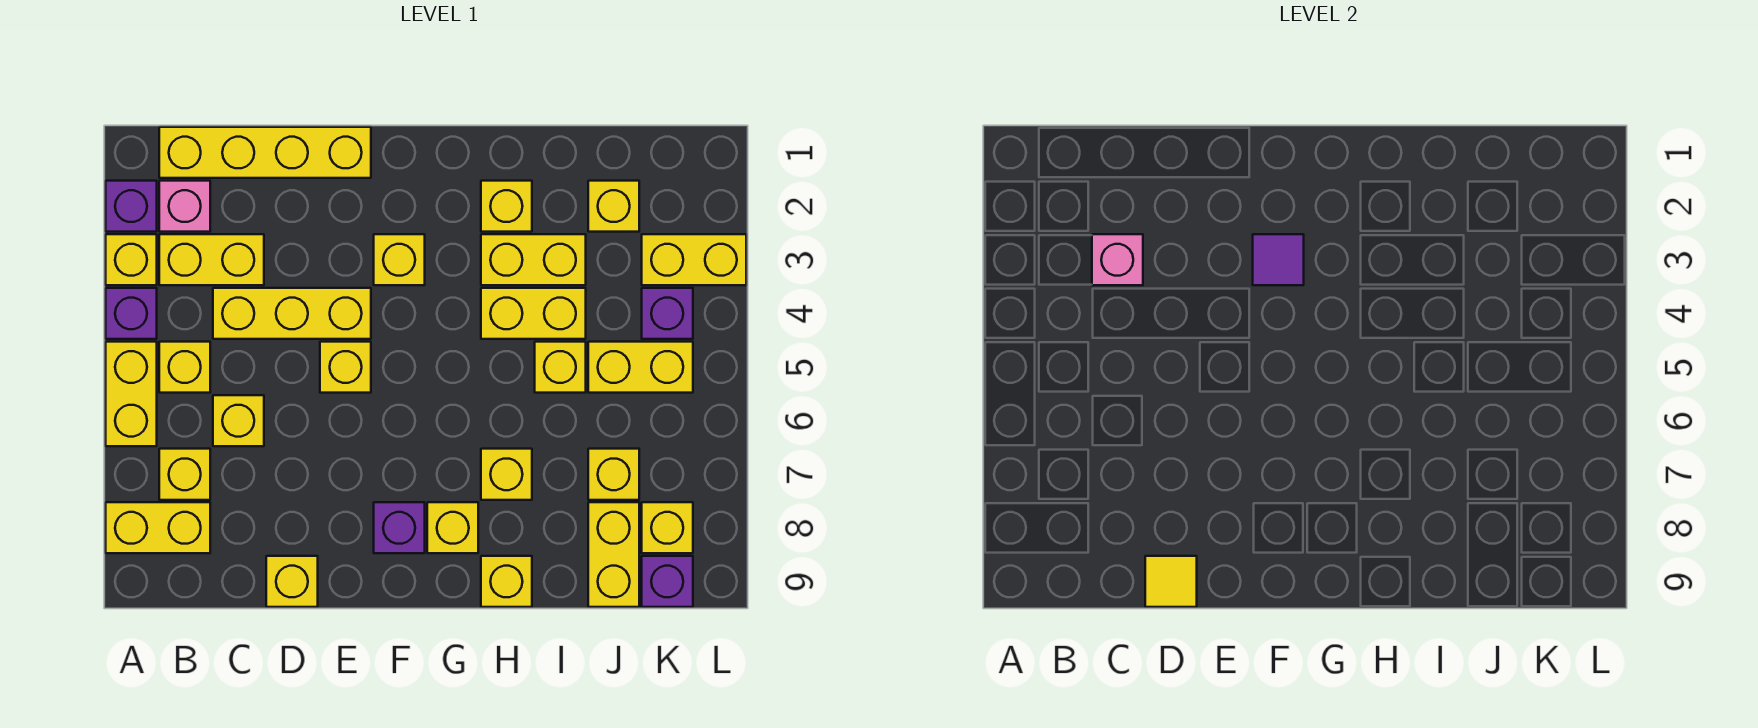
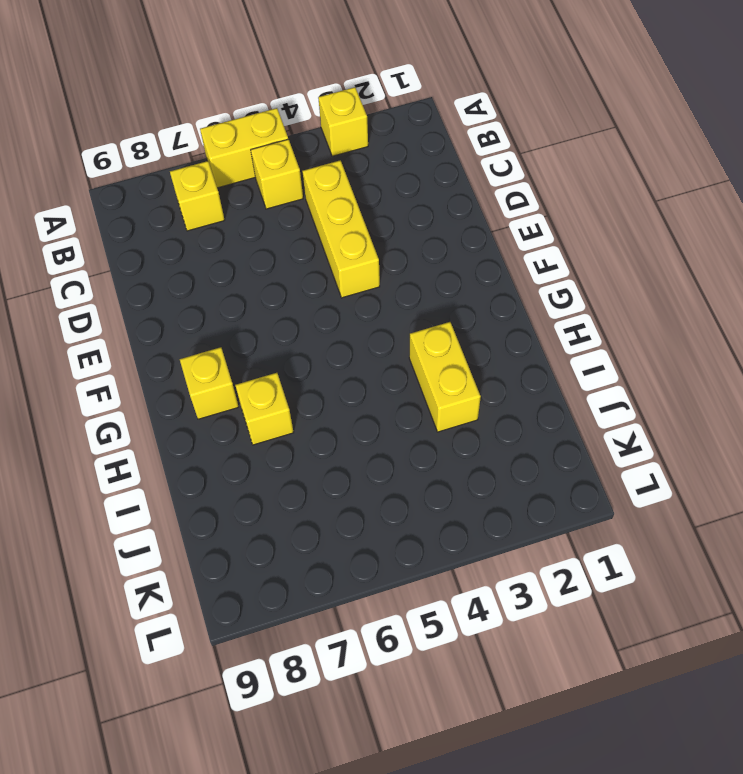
none -> purple brick A2 level 1
none -> purple brick A4 level 1
none -> yellow brick A8:B8 level 1
none -> yellow brick B1:E1 level 1

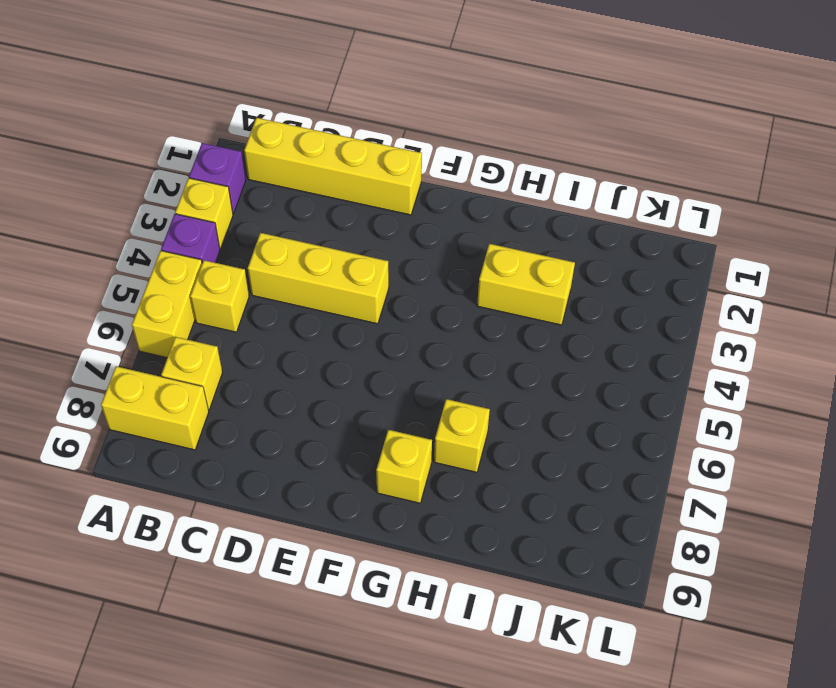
none -> pink brick B2 level 1
none -> yellow brick B3:C3 level 1
none -> yellow brick C6 level 1
none -> yellow brick D9 level 1

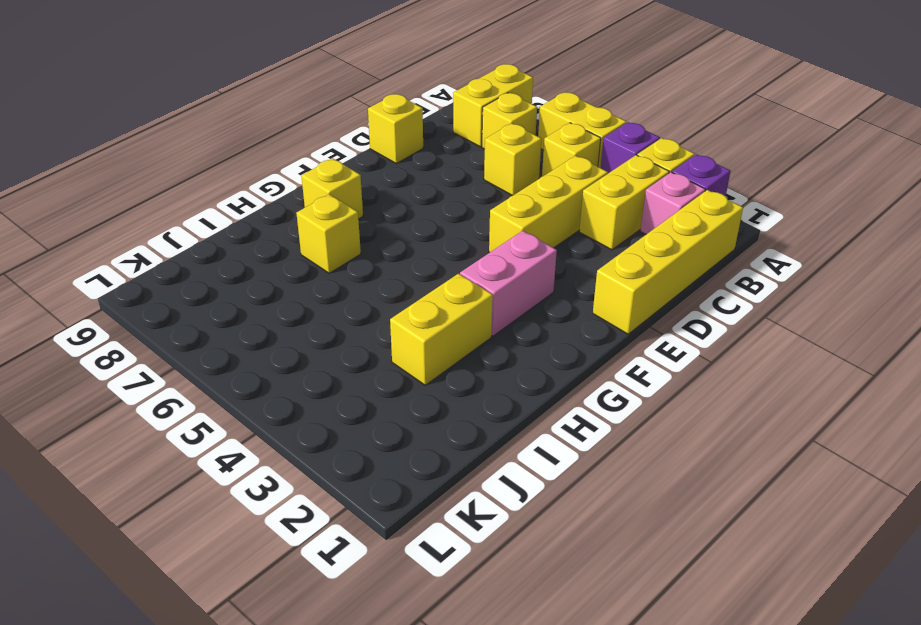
pink brick F3:G3 level 1 -> yellow brick F3 level 1
none -> yellow brick E5 level 1
none -> purple brick F8 level 1
none -> yellow brick H2 level 1
none -> yellow brick H4:I4 level 1

